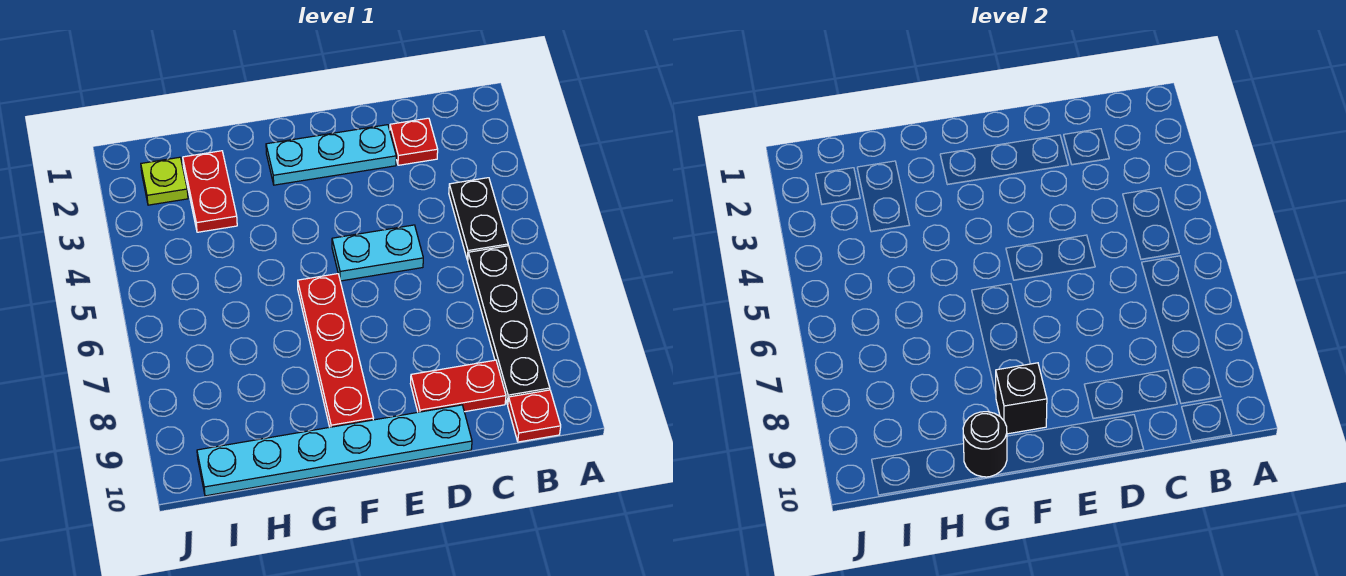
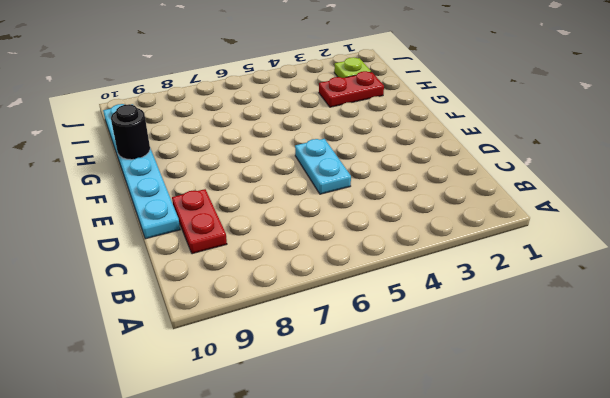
none -> black plate B4:B5 level 1
none -> black plate B6:B9 level 1
none -> red plate B10 level 1

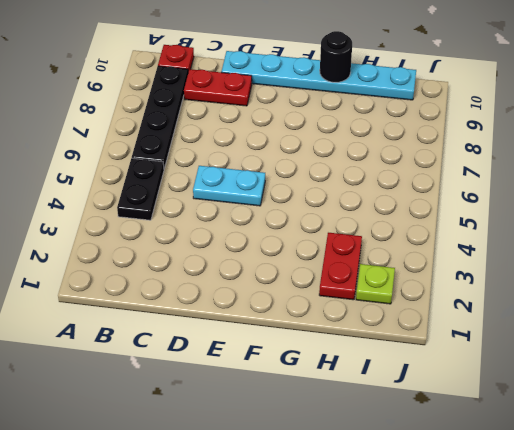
none -> red plate C2 level 1
none -> cyan plate D2:F2 level 1
none -> red plate F6:F9 level 1

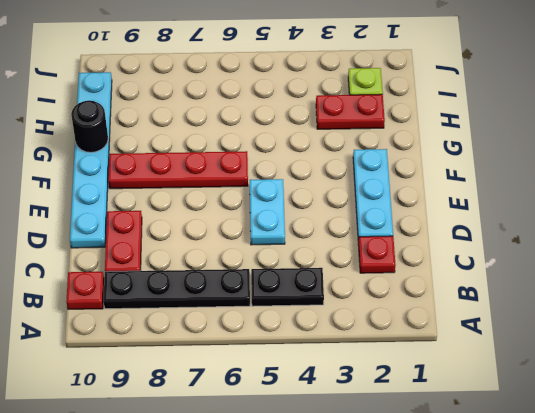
none -> black brick F9 level 2

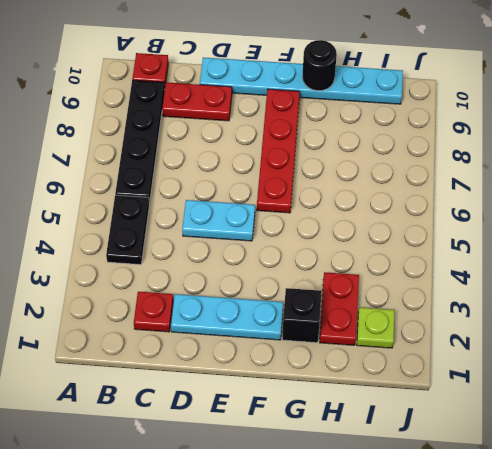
black brick G2 level 1 -> black brick F9 level 2

